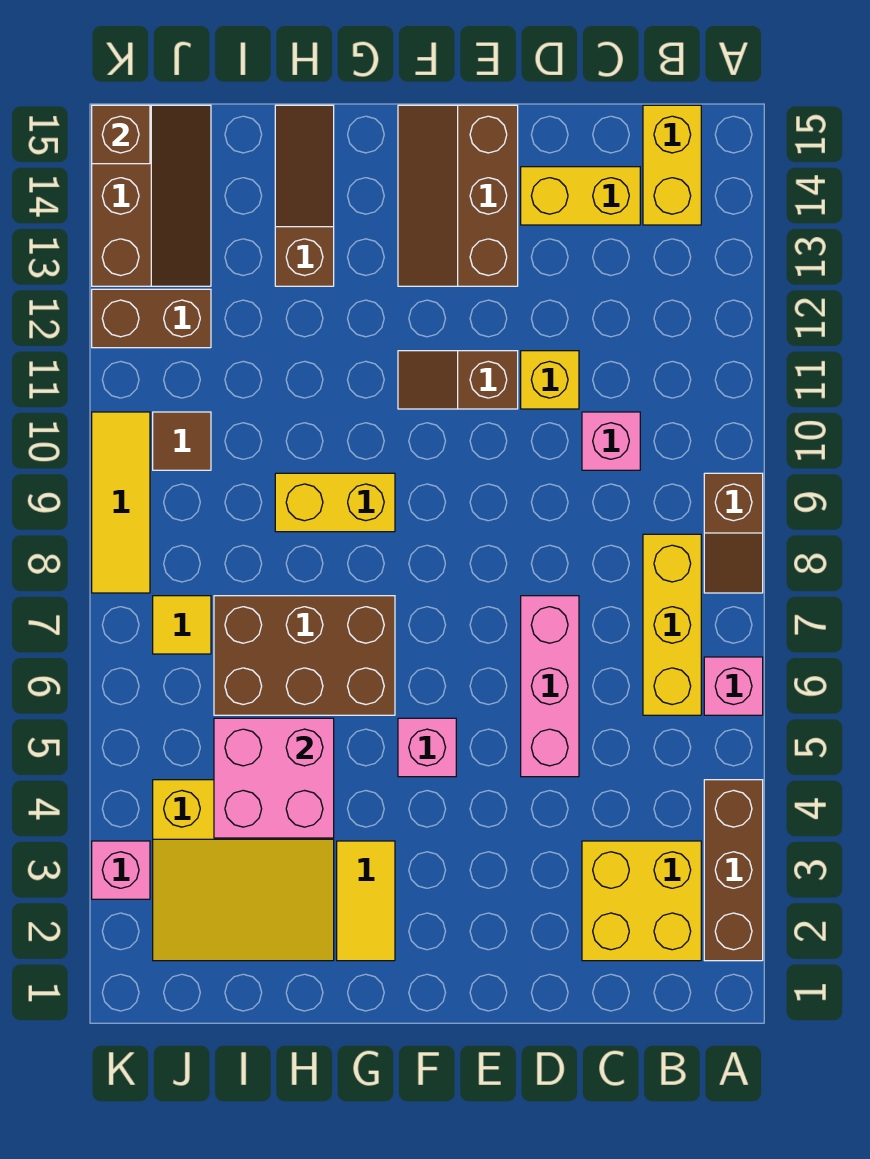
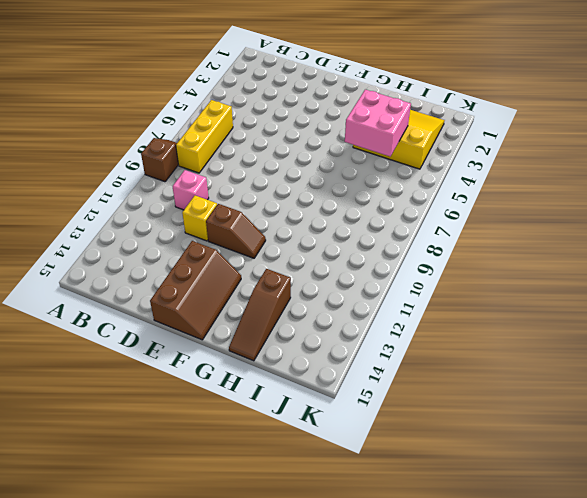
none -> brown brick A2:A4 level 1
none -> pink brick A6 level 1
none -> yellow brick B2:C3 level 1

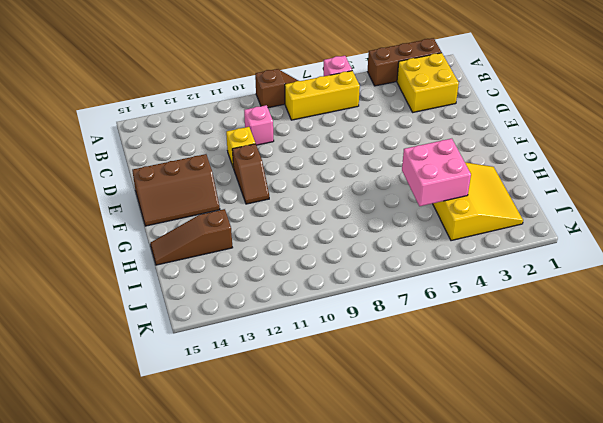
none -> yellow brick B14:B15 level 1
none -> yellow brick C14:D14 level 1
none -> pink brick D5:D7 level 1

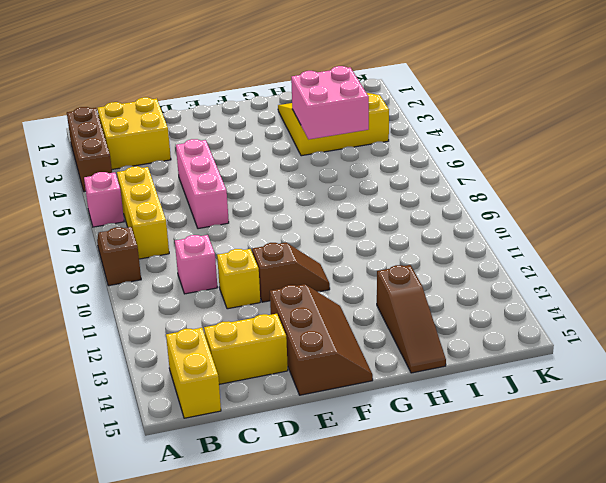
none -> pink brick F5 level 1
none -> yellow tile G2:G3 level 1
none -> brown brick G6:I7 level 1

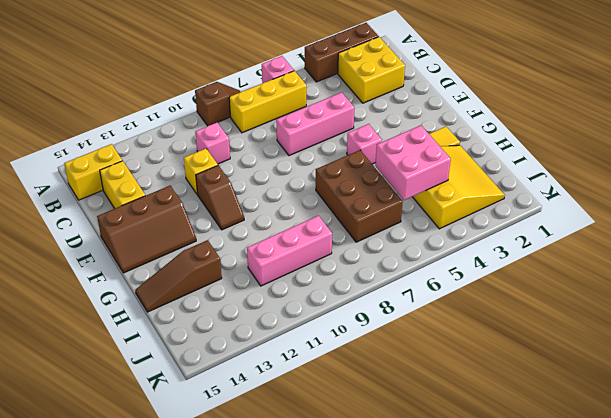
pink brick I9:I11 level 1 -> none
none -> yellow brick G9:H9 level 1
none -> yellow tile J7 level 1
none -> brown tile J10 level 1

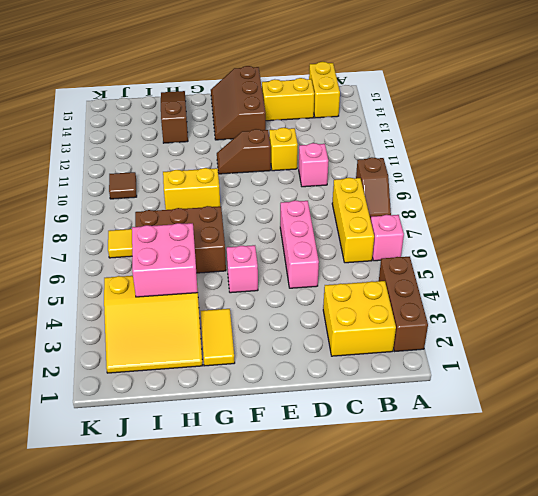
none -> brown brick J12:K12 level 1
none -> brown slope J13:K15 level 1 top K
none -> pink brick K3 level 1

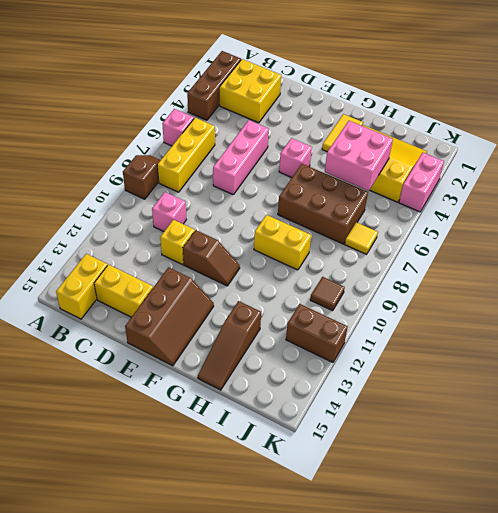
pink brick K3:K4 level 1 -> pink brick K3 level 1
none -> brown slope J13:K15 level 1 top K
none -> yellow tile K8:K10 level 1
none -> brown brick K15 level 2

